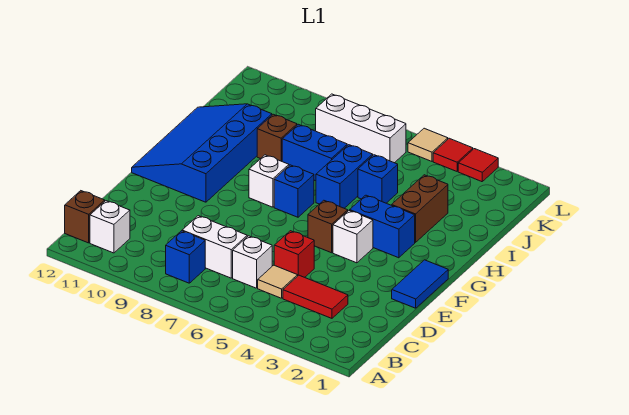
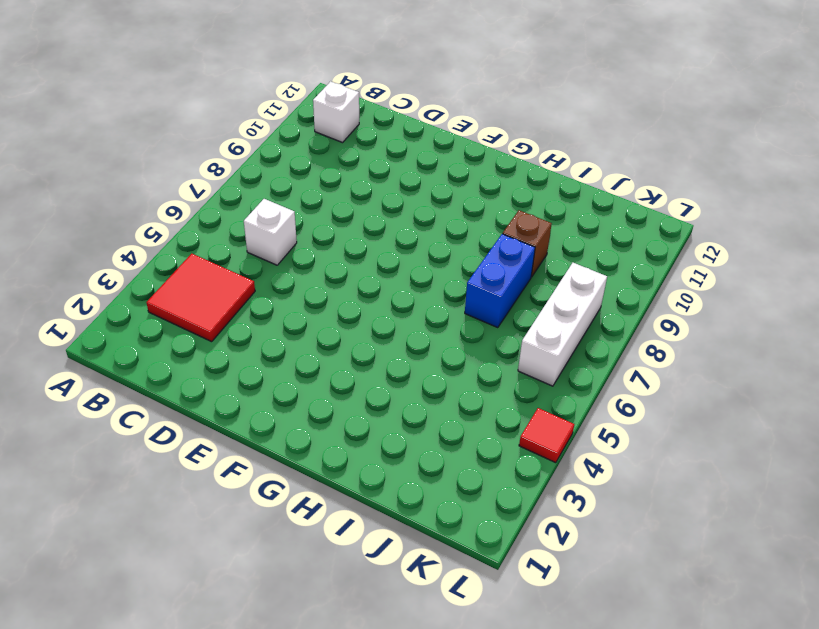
red tile B3:C4 level 1 -> red tile C3:C4 level 1
none -> blue brick B8 level 1
none -> brown brick B12 level 1
none -> tan tile C5 level 1

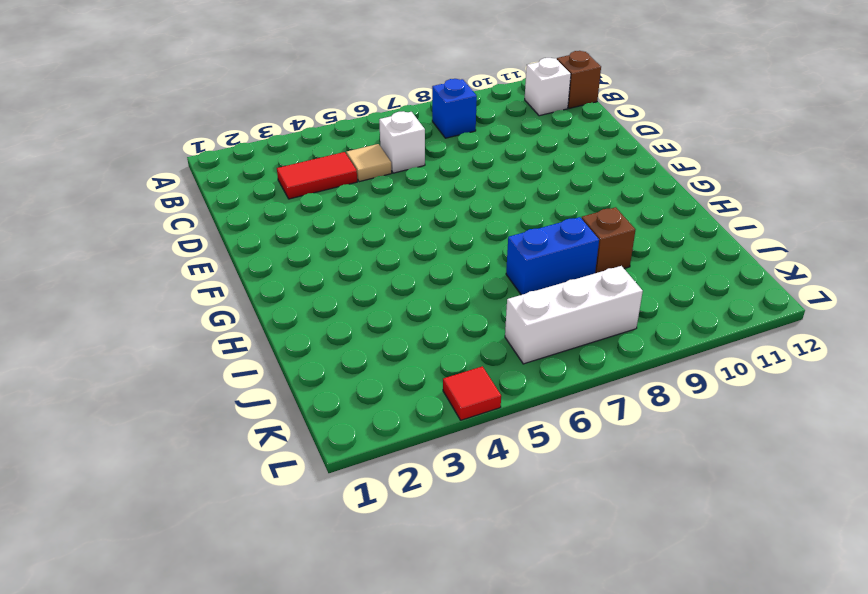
none -> white brick C7:C8 level 1
none -> red brick D5 level 1
none -> blue tile E1:F1 level 1

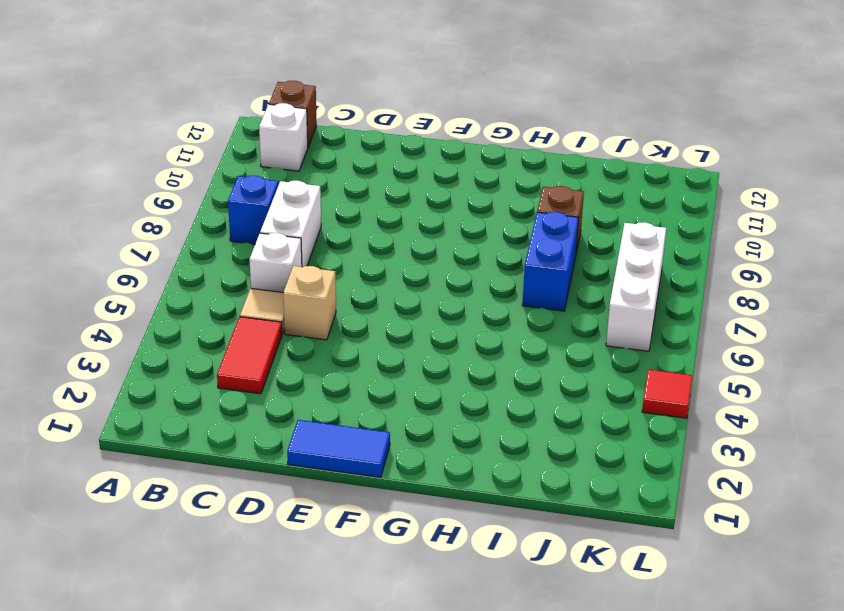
tan brick D5 level 1 -> red brick D5 level 1
none -> white brick F4 level 1
none -> brown brick F5 level 1
none -> blue slope F10:I12 level 1 top 10

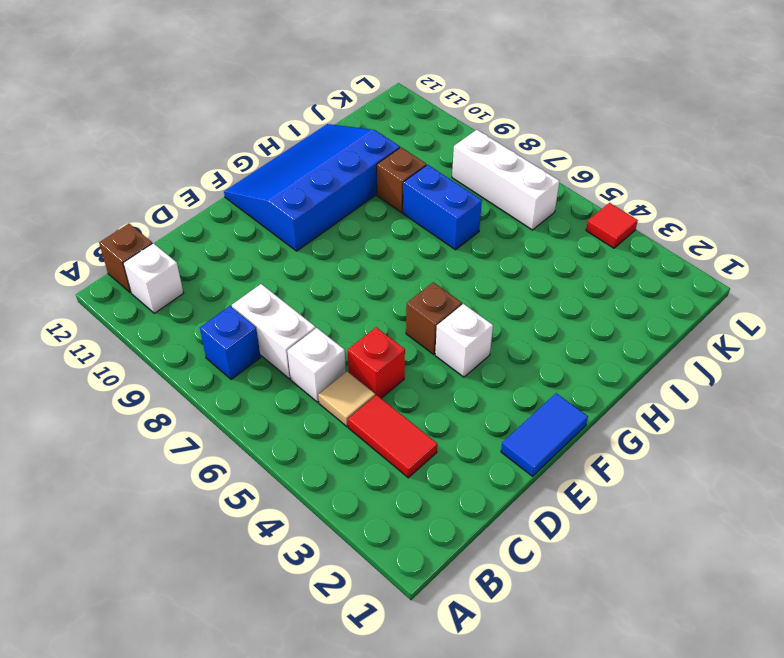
none -> blue brick G3:G4 level 1
none -> blue brick G7 level 1
none -> white brick G8 level 1

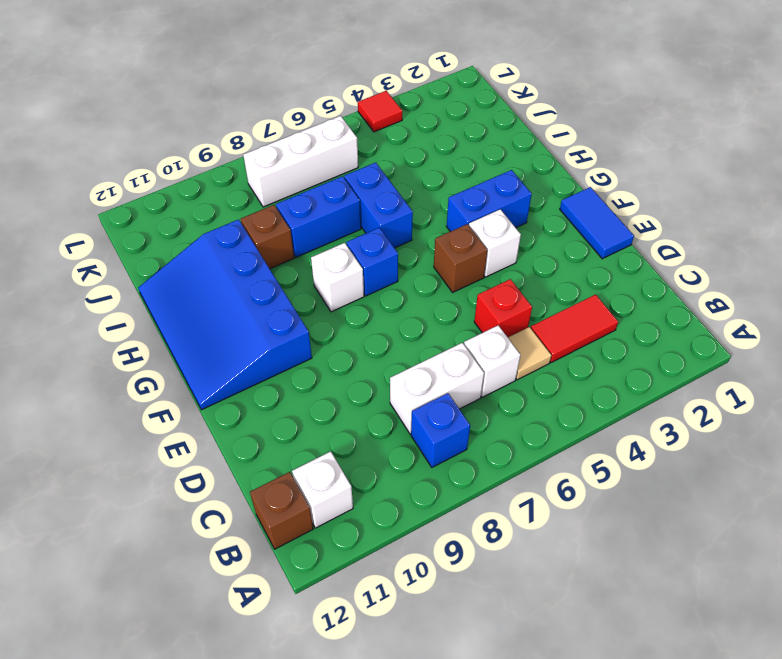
none -> brown brick H3:I3 level 1
none -> blue brick I5 level 1
none -> red tile L3 level 1

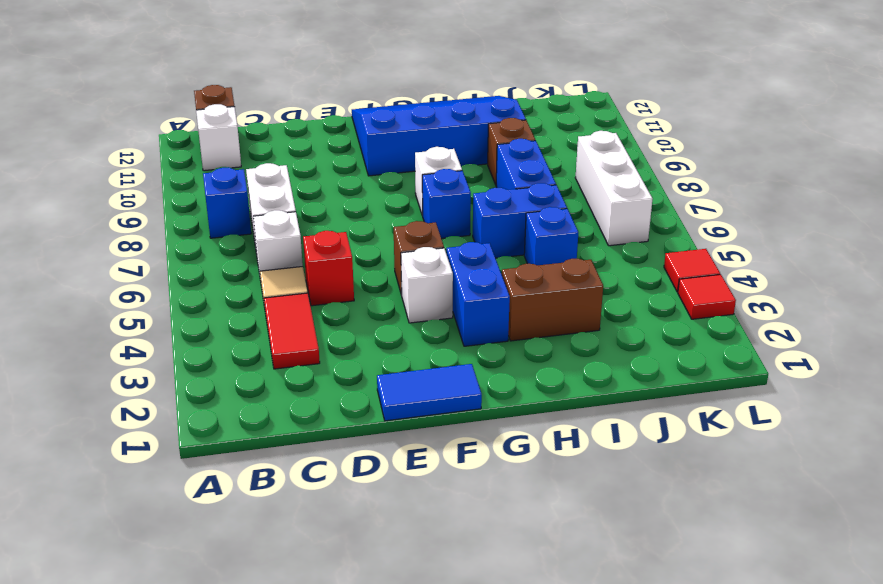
none -> tan tile L5 level 1

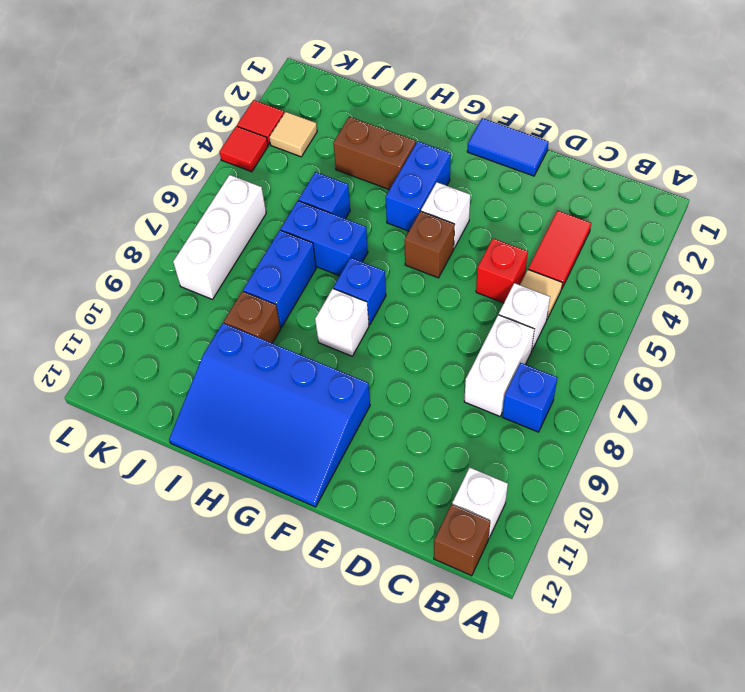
tan tile K3 level 1 -> tan tile L5 level 1

